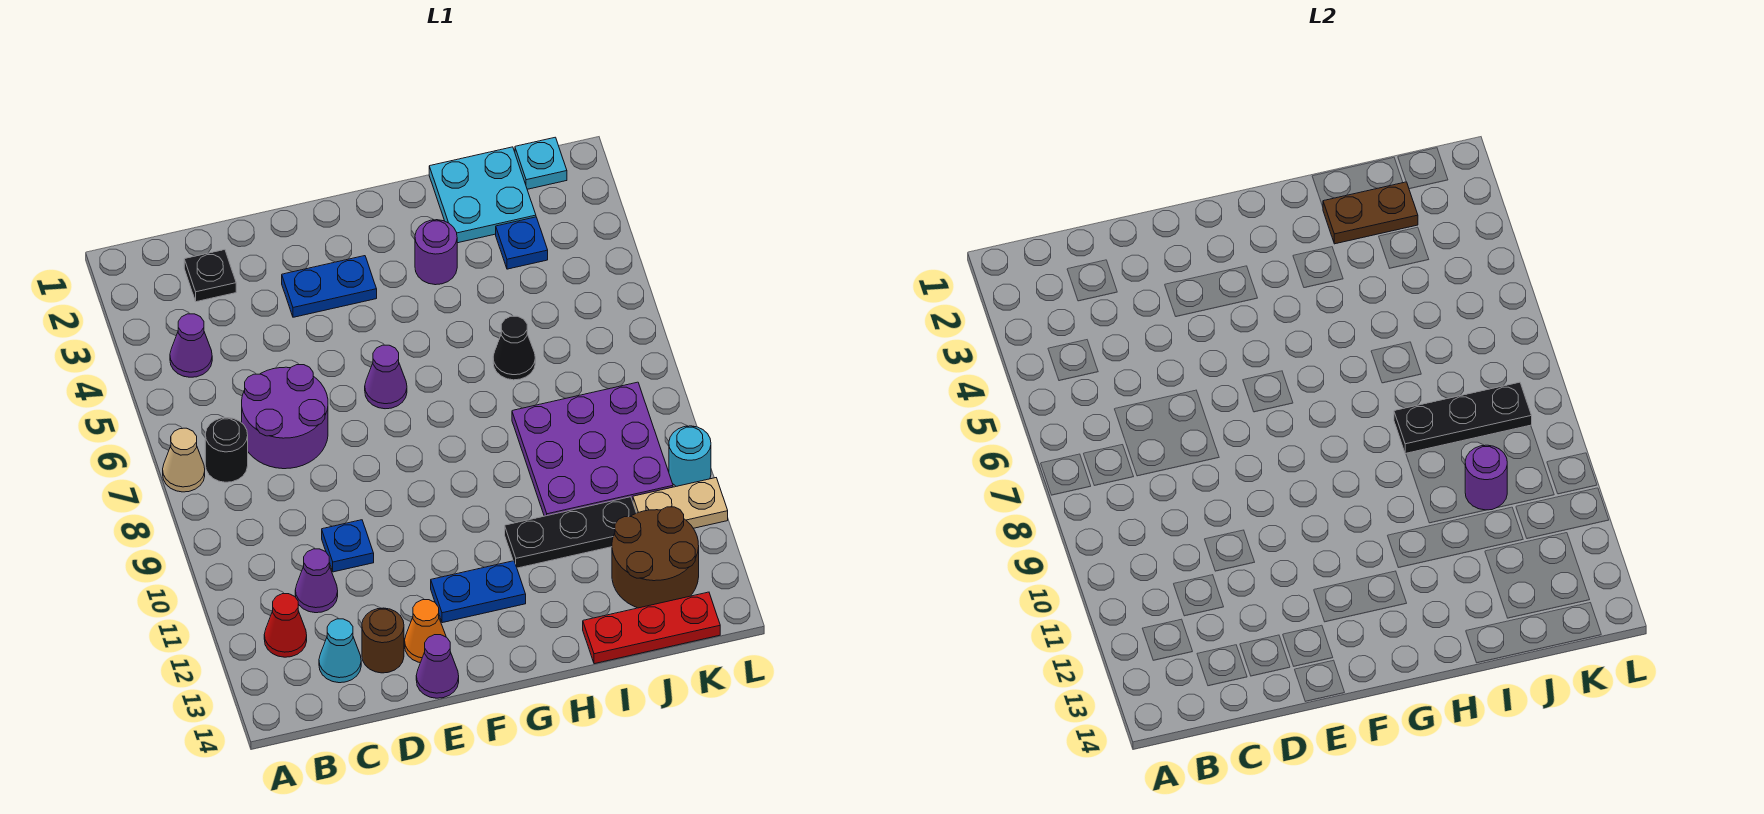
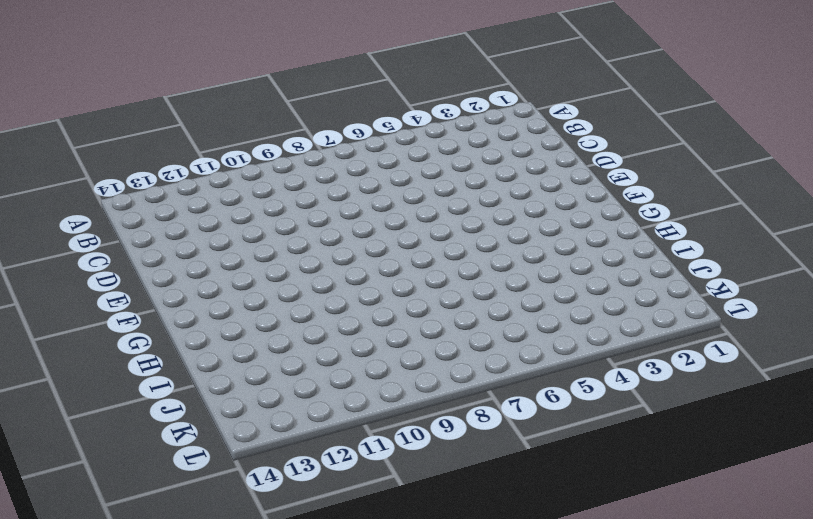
none -> tan cone A7 level 1
none -> purple cone B4 level 1
none -> black round brick B7 level 1

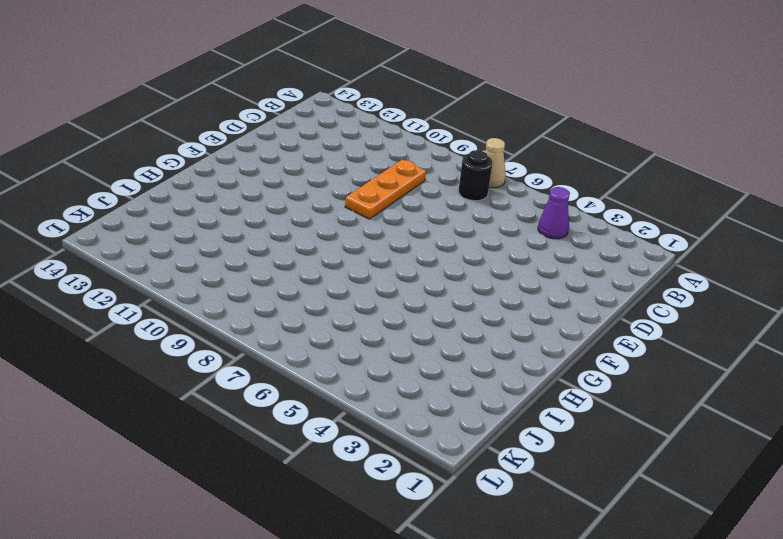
orange plate C9:E9 level 1 -> none
none -> red cone B12 level 1
none -> black plate C2 level 1
none -> purple round brick C6:D7 level 1

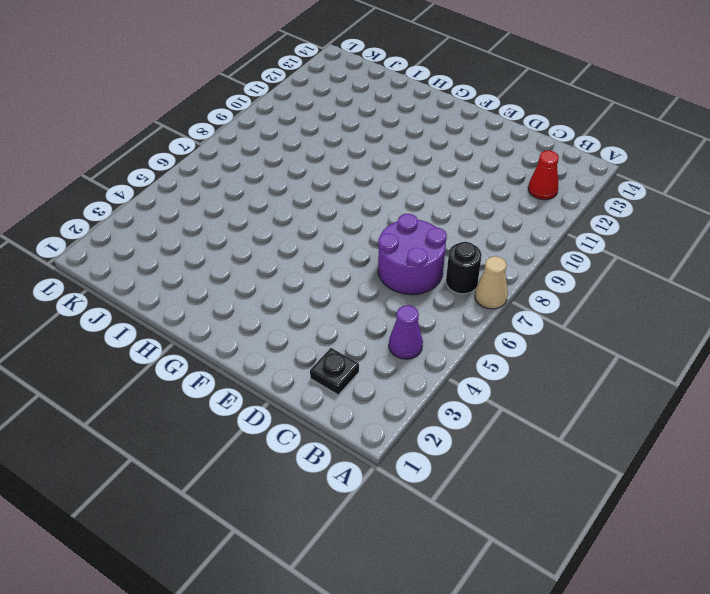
none -> purple cone C11 level 1
none -> cyan cone C13 level 1
none -> blue plate D10 level 1

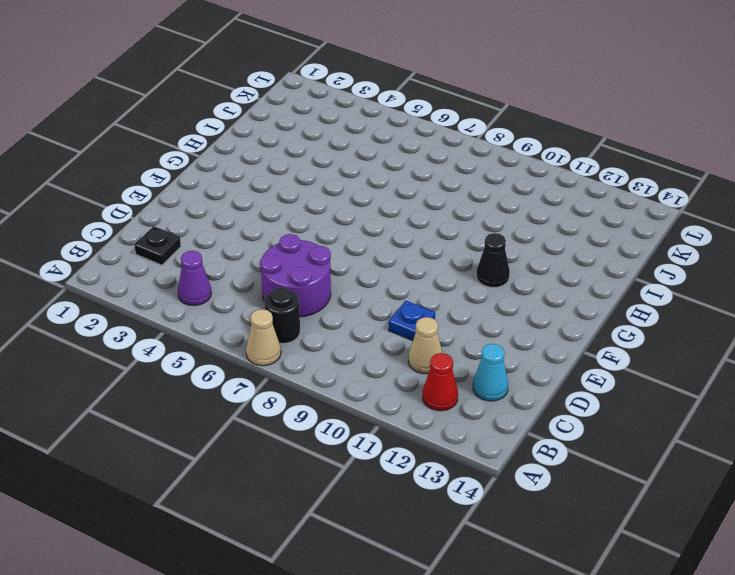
tan cone C11 level 1 -> purple cone C11 level 1
black cone G11 level 1 -> black cone I6 level 1
none -> brown round brick D13 level 1
none -> blue plate E3:F3 level 1
none -> orange cone E13 level 1

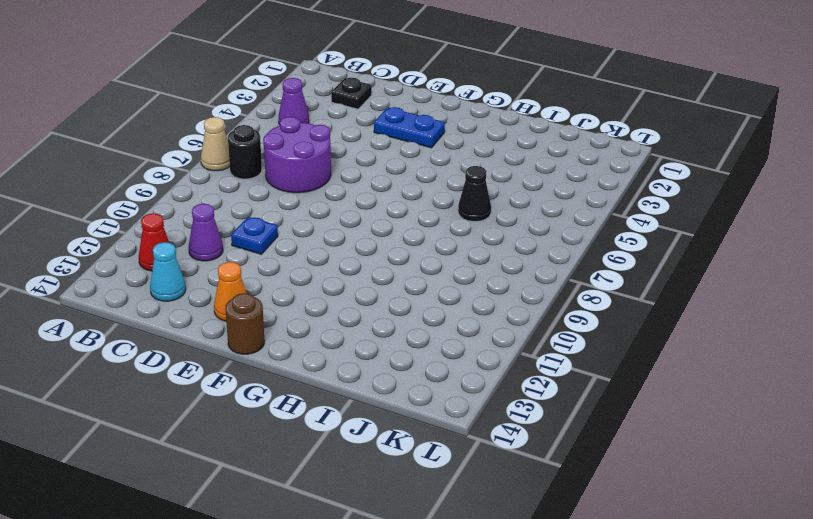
brown round brick F14 level 1 -> brown round brick D13 level 1
none -> purple cone E14 level 1
none -> purple cone F6 level 1
none -> blue plate F12:G12 level 1

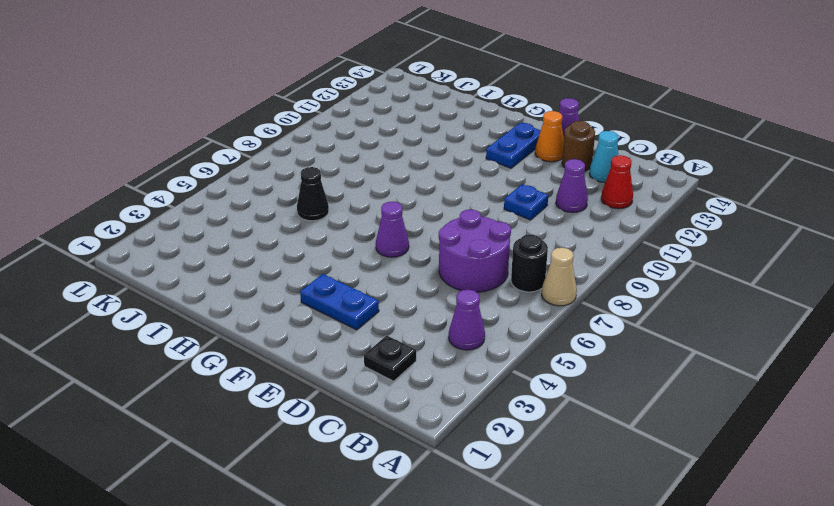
blue plate F12:F13 level 1 -> blue plate F12:G12 level 1
none -> purple round brick H3 level 1
none -> black plate H11:J11 level 1
none -> cyan plate I1:J2 level 1

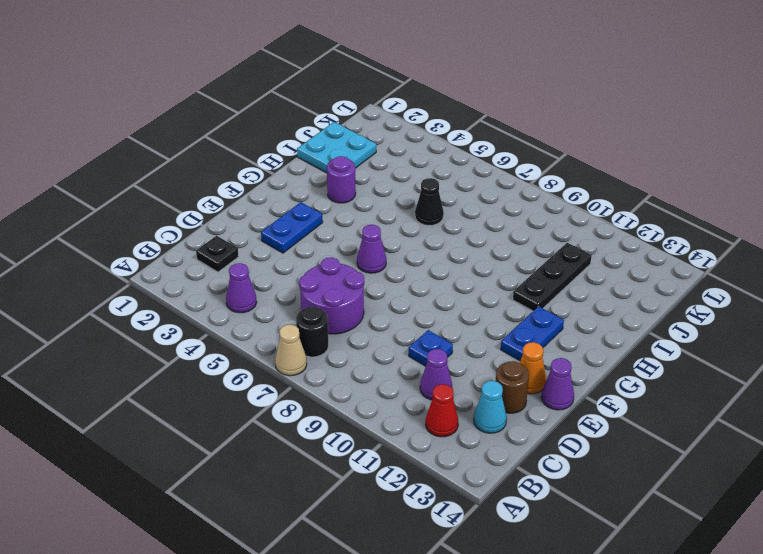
none -> purple plate I8:K10 level 1
none -> red plate I14:K14 level 1
none -> blue plate J3 level 1

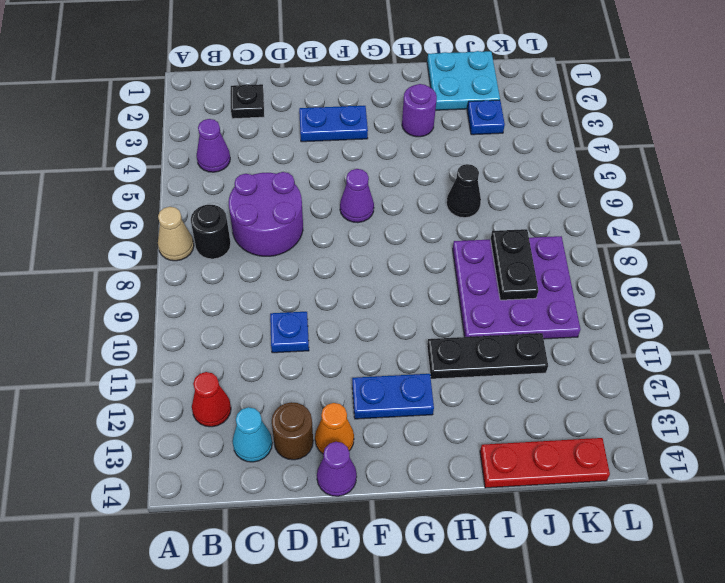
black plate J8:J9 level 2 -> black plate I8:K8 level 2
none -> purple cone C11 level 1
none -> brown round brick J12:K13 level 1
none -> cyan plate K1 level 1

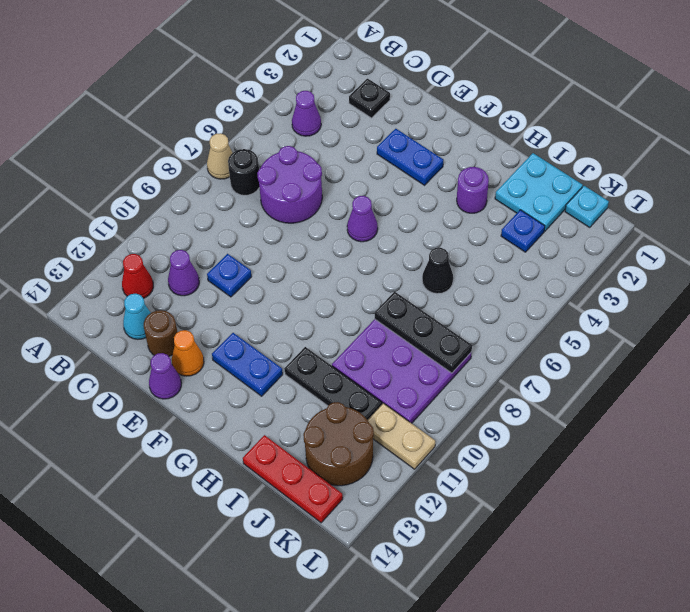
none -> cyan round brick L10 level 1
none -> brown plate I2:J2 level 2
none -> purple round brick J10 level 2

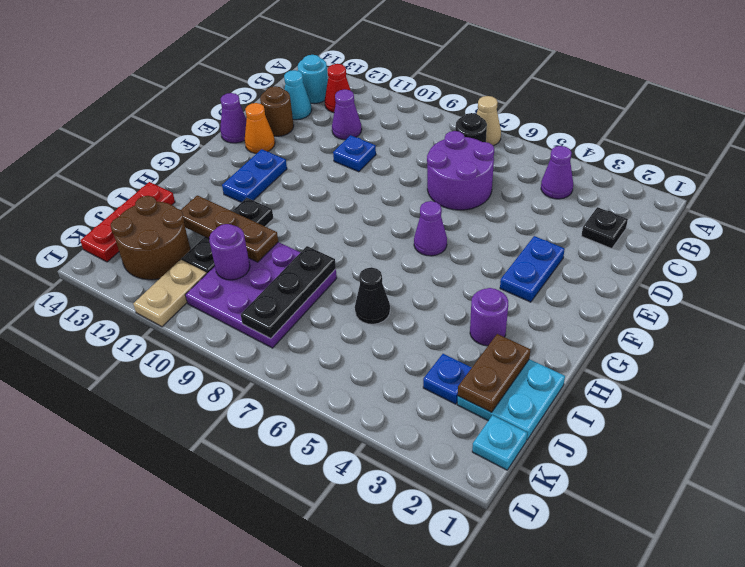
cyan round brick B13 level 1 -> cyan round brick L10 level 1
brown plate I10:I12 level 2 -> none

